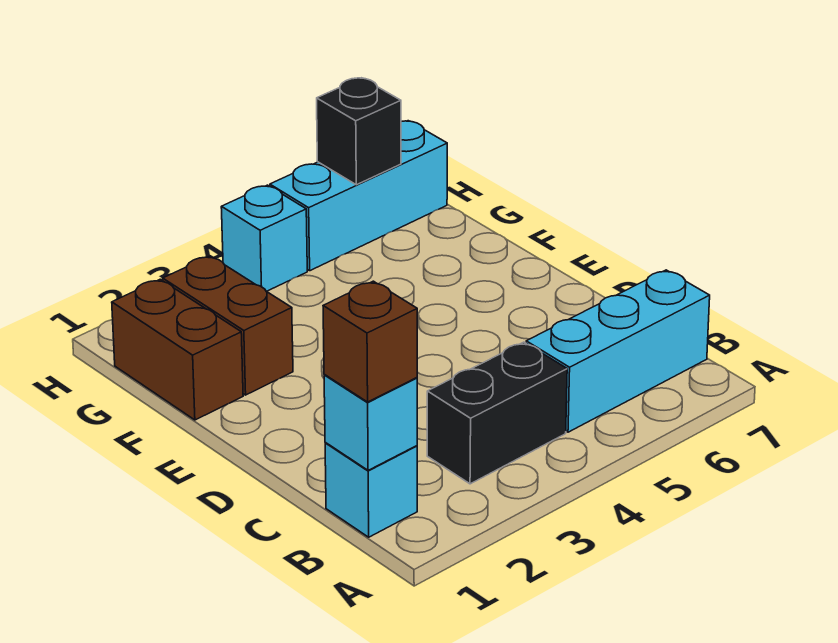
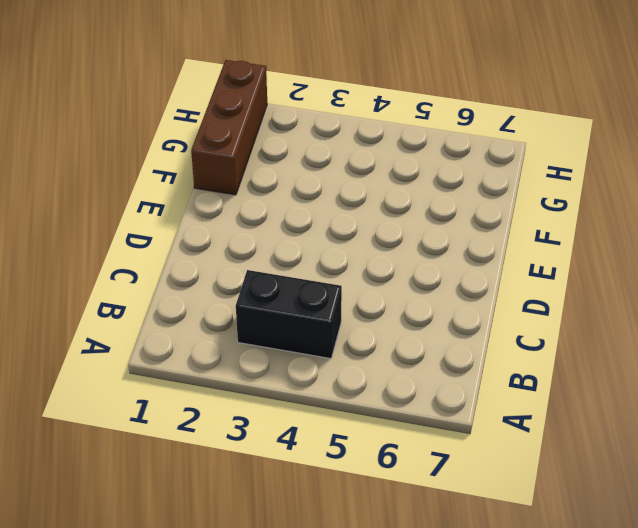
brown brick F1:H1 level 1 -> brown brick F1:G1 level 1
none -> cyan brick B1 level 1
none -> cyan brick B5:B7 level 1

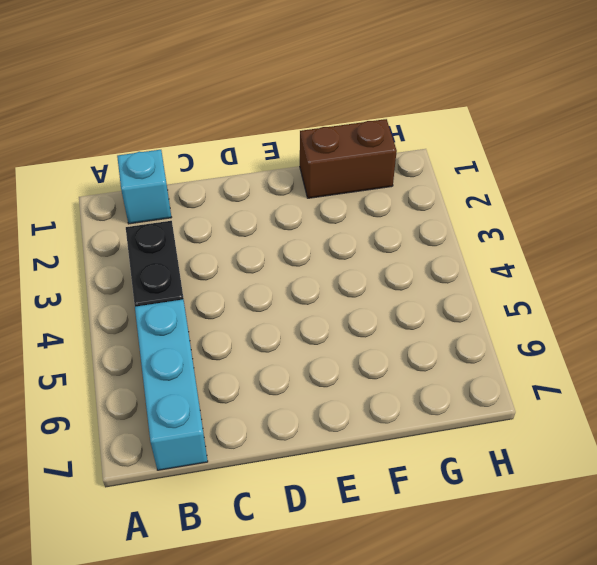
none -> brown brick F2:G2 level 1
none -> cyan brick H4 level 1

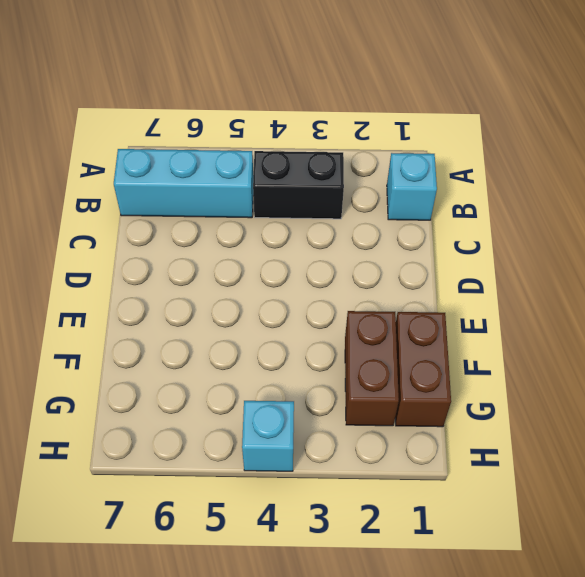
none -> cyan brick H5:H7 level 1
none -> cyan brick B1 level 2

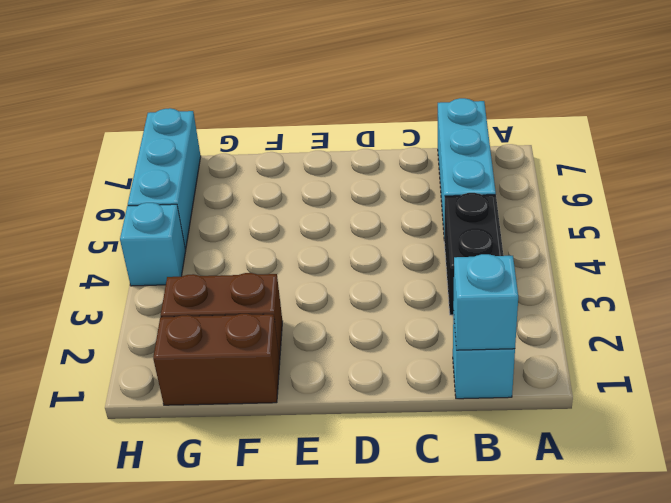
none -> black brick H6 level 2
none -> brown brick B1 level 3

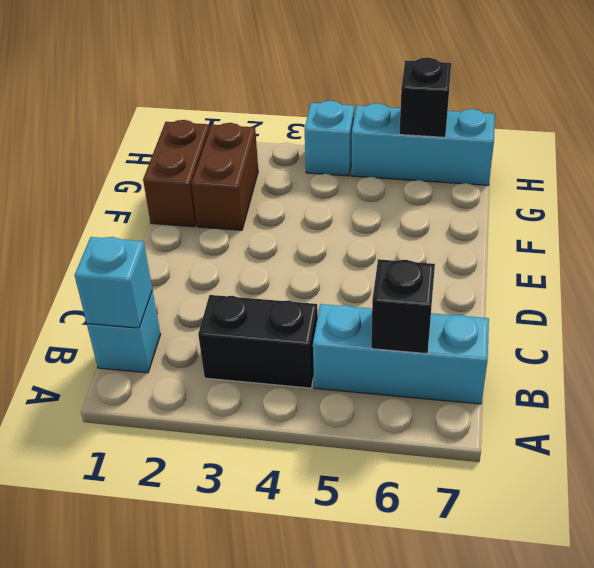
black brick B6 level 2 -> none
none -> brown brick B1 level 3

